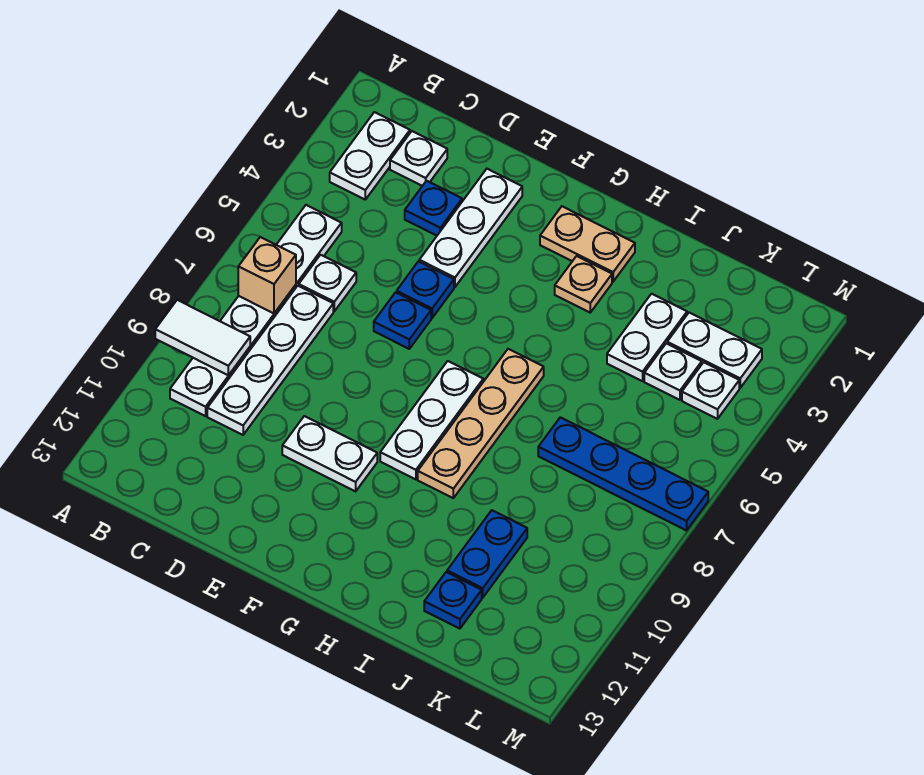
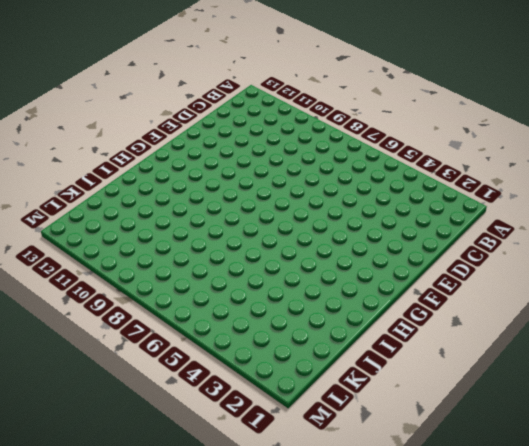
none -> white plate B2:B3 level 1
none -> white plate B5:B10 level 1
none -> white plate C2 level 1

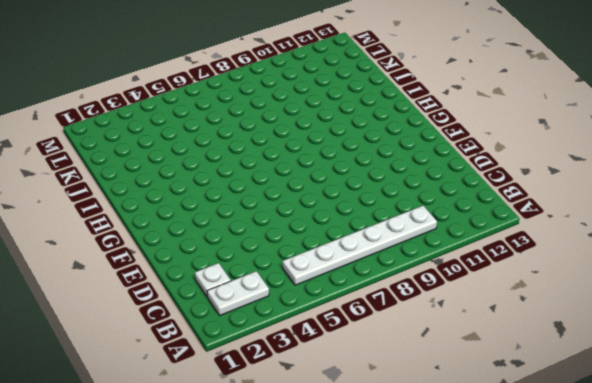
none -> white plate C6 level 1
none -> white plate C7:C10 level 1
none -> blue plate D3 level 1

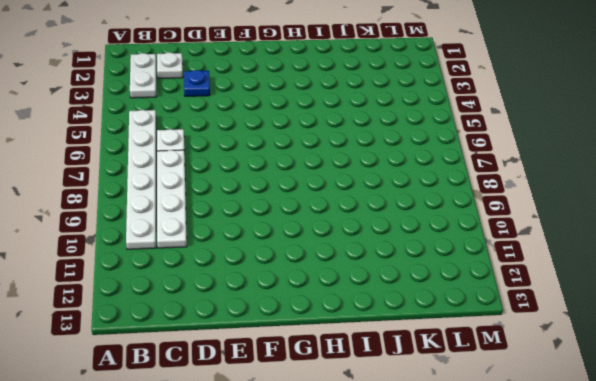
none -> white plate E2:E4 level 1
none -> blue plate E5 level 1
none -> blue plate E6 level 1

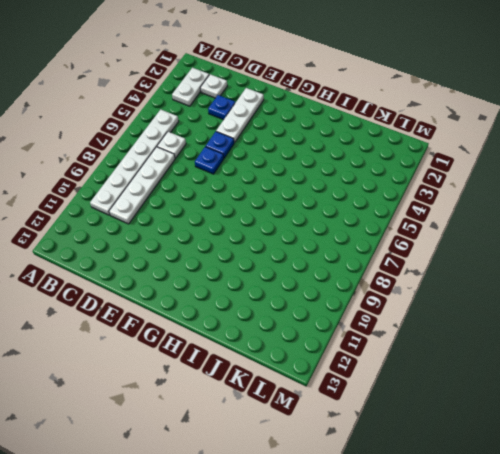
none -> white plate E10:F10 level 1
none -> tan plate G2:H2 level 1
none -> white plate G7:G9 level 1

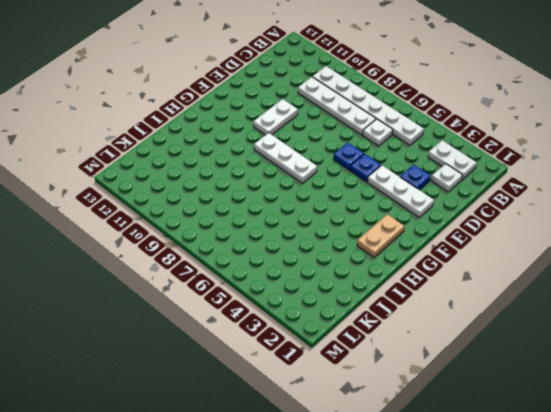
none -> tan plate H3 level 1
none -> tan plate H6:H9 level 1
none -> white plate J3:J4 level 1

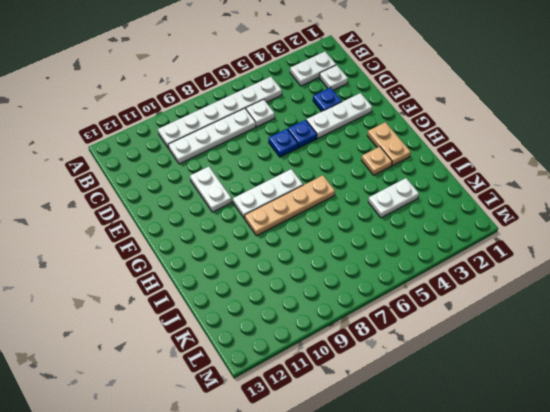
none -> blue plate J7:M7 level 1
none -> blue plate J10:J11 level 1
none -> blue plate J12 level 1

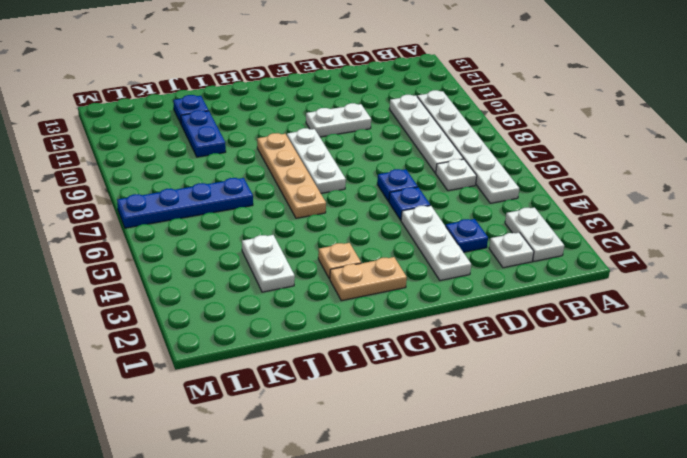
none -> white plate K3:L3 level 1
none -> white plate K4 level 1
none -> white plate L4 level 1

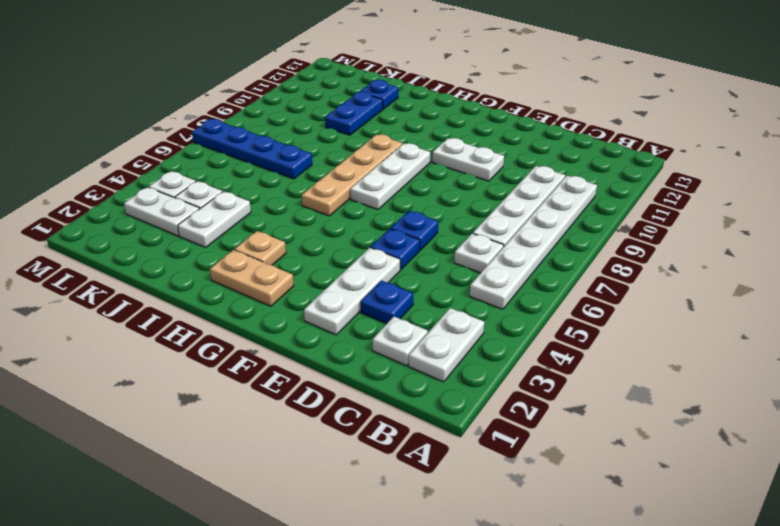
none -> white tile A9:B9 level 2
none -> tan brick B7 level 2

